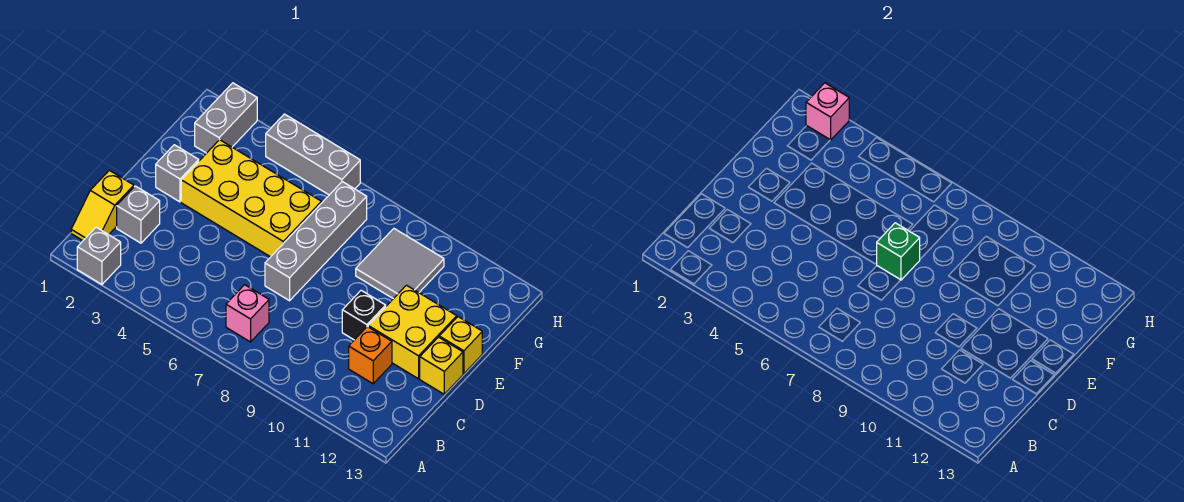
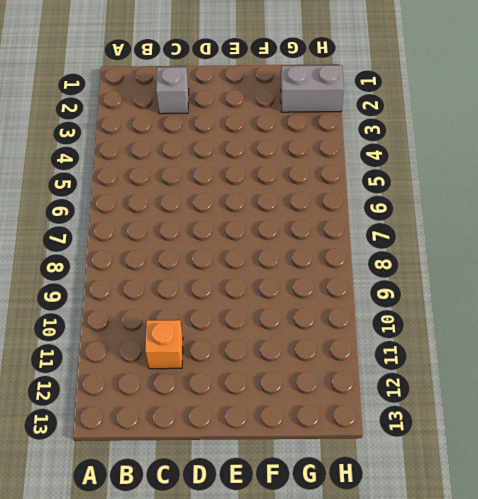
none -> grey brick A2 level 1
none -> yellow slope B1:C1 level 1 top C
none -> pink brick B7 level 1

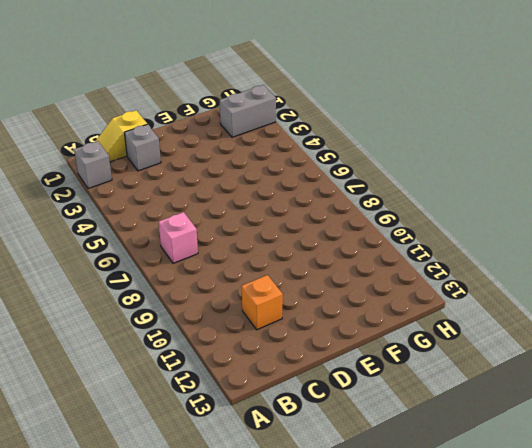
none -> grey brick D7:G7 level 1
none -> black brick D10 level 1
none -> yellow brick D11:E12 level 1

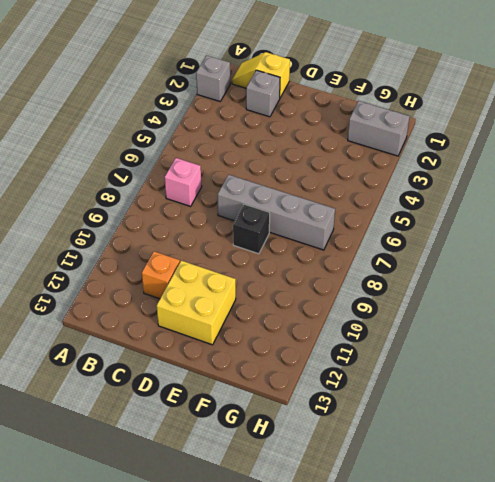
black brick E8 level 1 -> black brick D10 level 1
none -> yellow brick D13 level 1
none -> grey brick E2 level 1
none -> yellow brick E3:F6 level 1

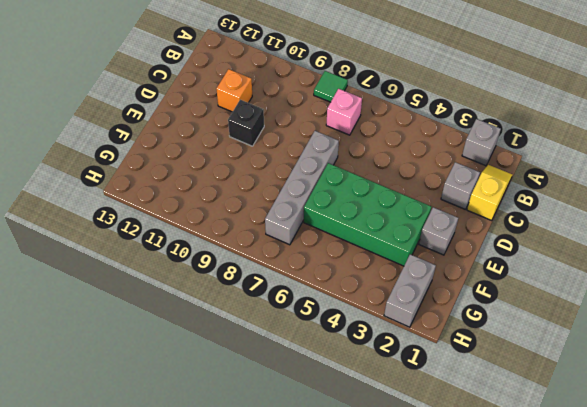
green tile A8 level 1 -> none
green brick E3:F6 level 1 -> yellow brick E3:F6 level 1
none -> yellow brick D11:E12 level 1
none -> yellow brick D13 level 1
none -> yellow brick E13 level 1

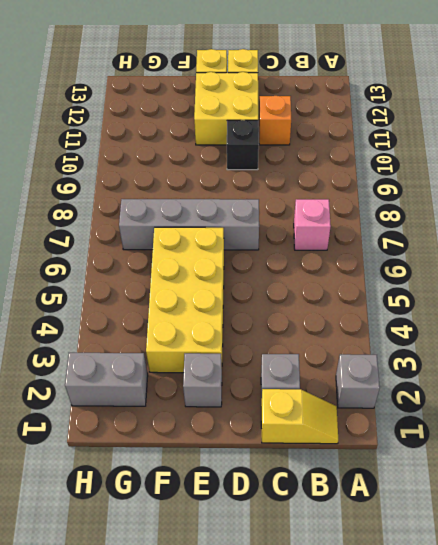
none -> grey tile F9:G10 level 1
none -> grey brick H4:H6 level 1
none -> green brick E7 level 2

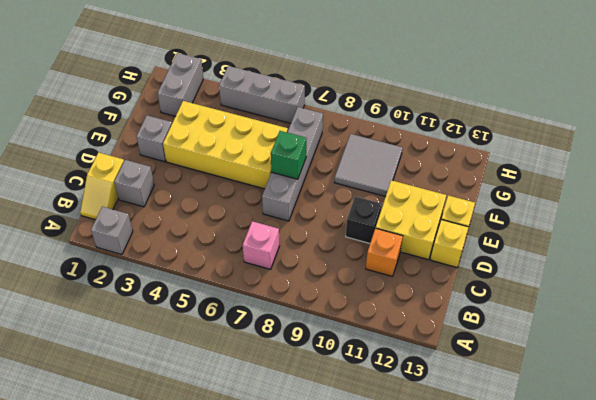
none -> pink brick H2 level 2

